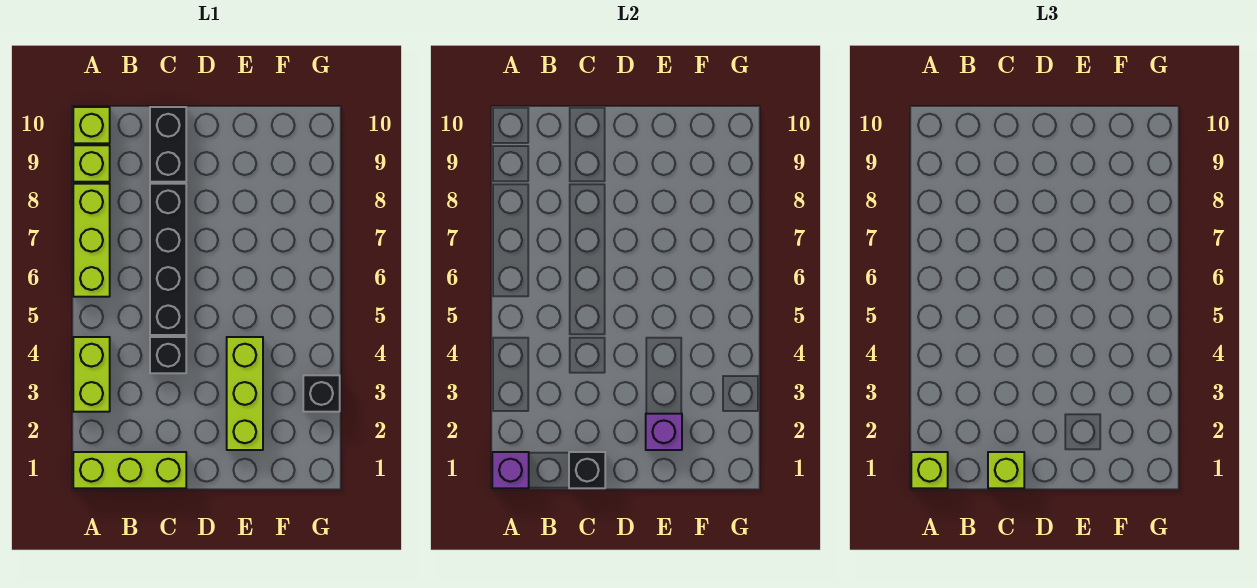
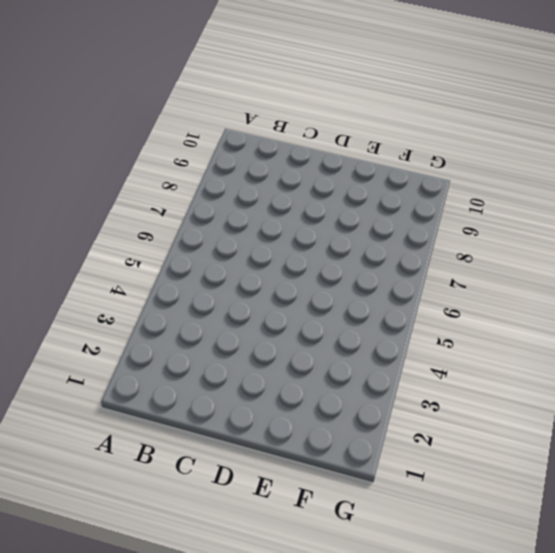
none -> lime brick A1:C1 level 1
none -> lime brick A3:A4 level 1
none -> lime brick A6:A8 level 1

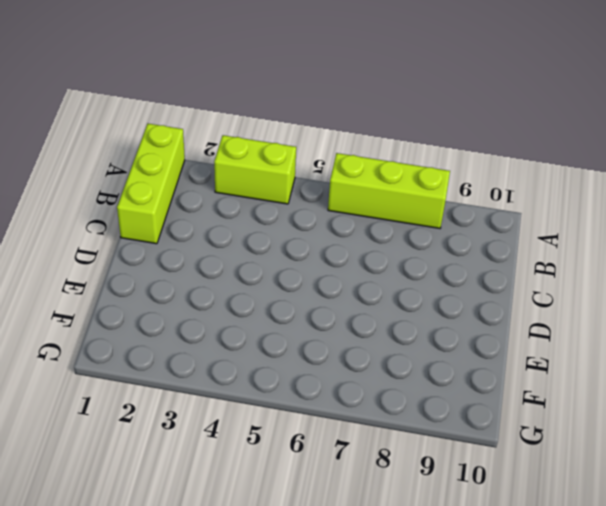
none -> lime brick A9 level 1
none -> lime brick A10 level 1
none -> black brick C4 level 1

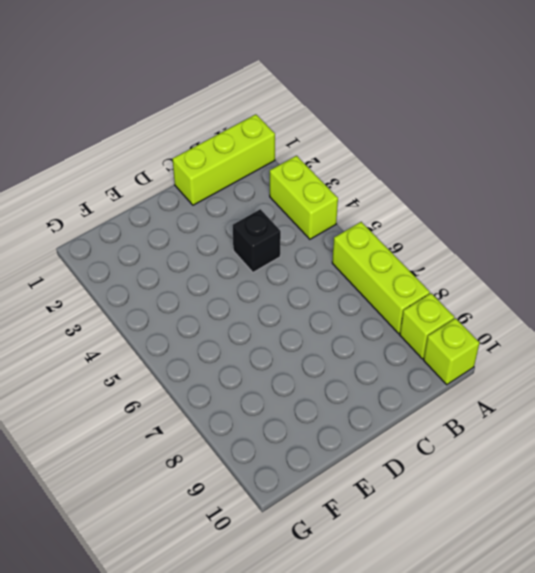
none -> black brick C5:C8 level 1
none -> black brick C9:C10 level 1
none -> lime brick E2:E4 level 1

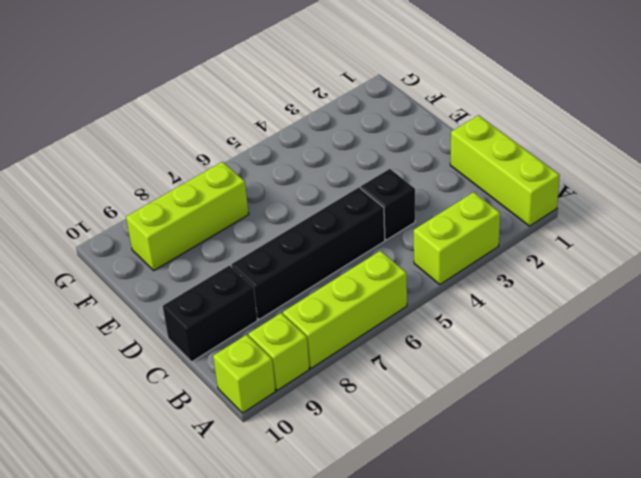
lime brick F7:F9 level 1 -> lime brick E2:E4 level 1
none -> black brick G3 level 1
none -> purple brick A1 level 2
none -> black brick C1 level 2

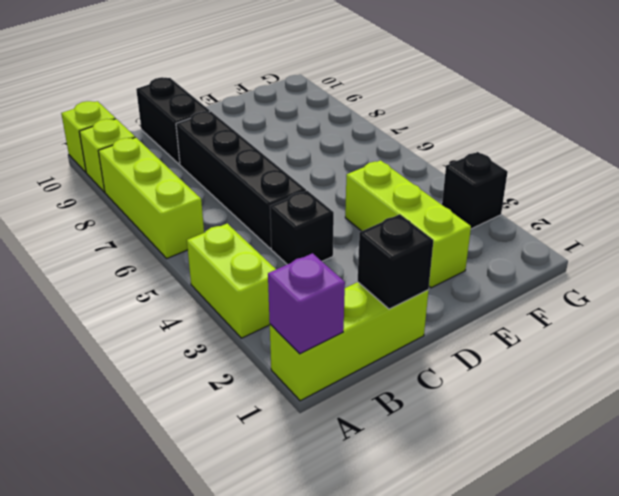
none -> purple brick E2 level 2
none -> lime brick A1 level 3
none -> lime brick C1 level 3

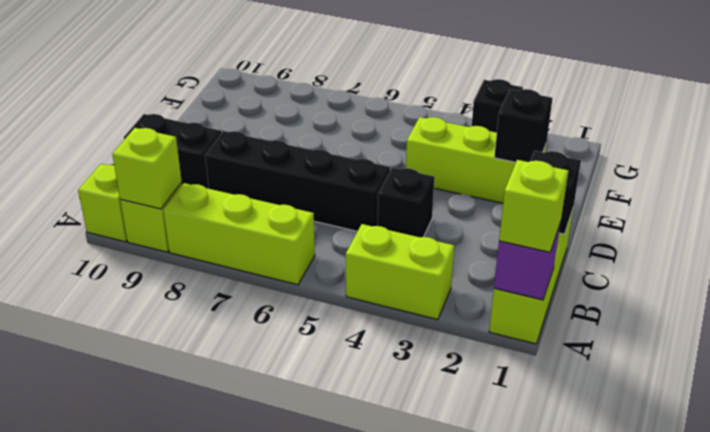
lime brick A9 level 2 -> lime brick C1 level 3
black brick E2 level 2 -> purple brick E2 level 2

